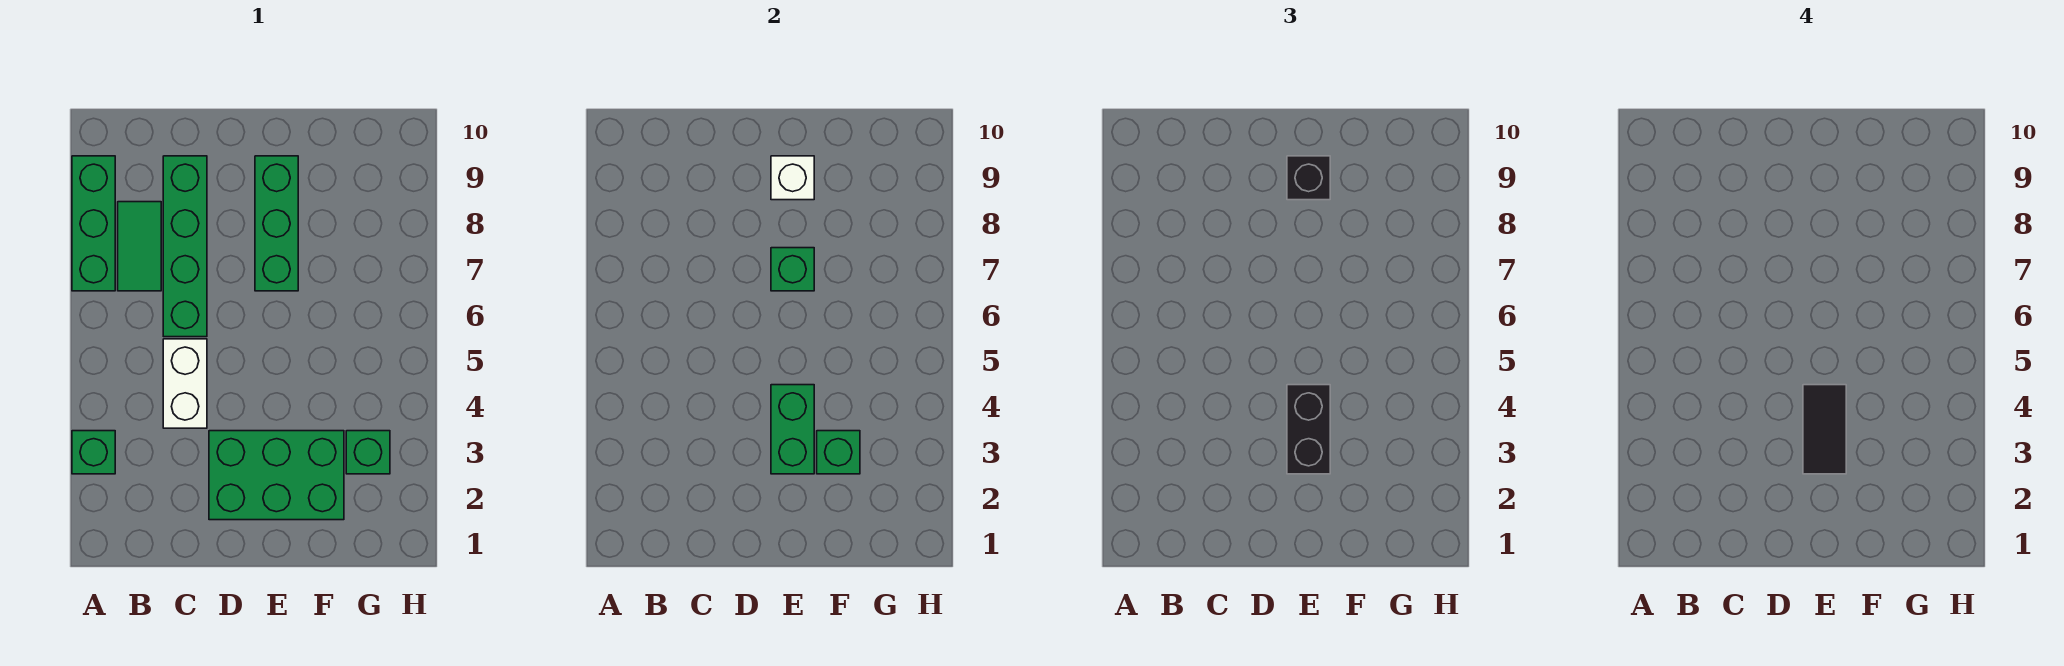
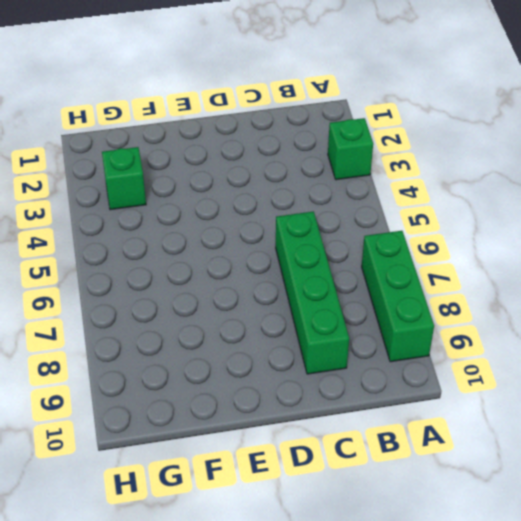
none -> green tile B7:B8 level 1
none -> white brick C4:C5 level 1
none -> green brick D2:F3 level 1

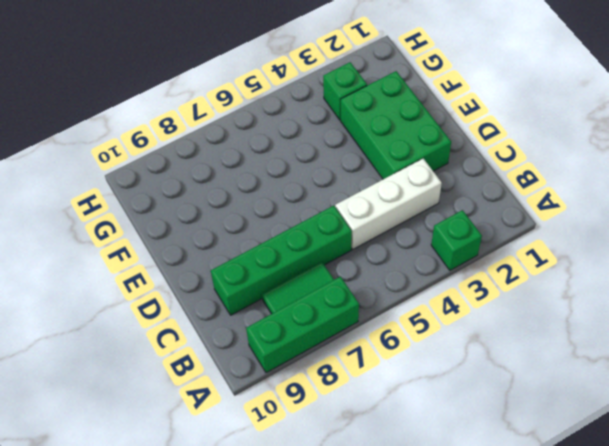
white brick C3:C5 level 1 -> white brick C4:C5 level 1
none -> green brick E7:E9 level 1
none -> green brick E3:E4 level 2
none -> green brick E7 level 2

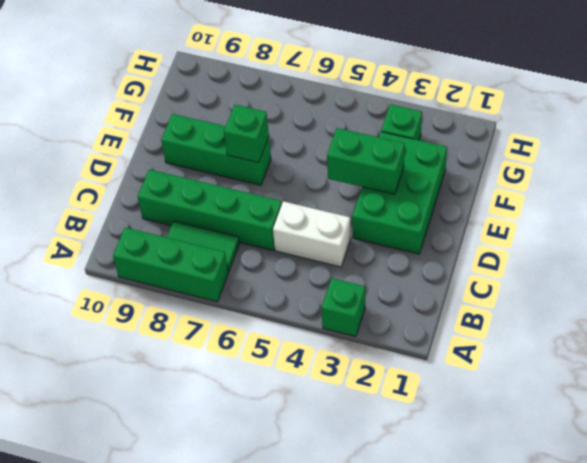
none -> white brick E9 level 2
none -> green brick F3 level 2
none -> black brick E3:E4 level 3

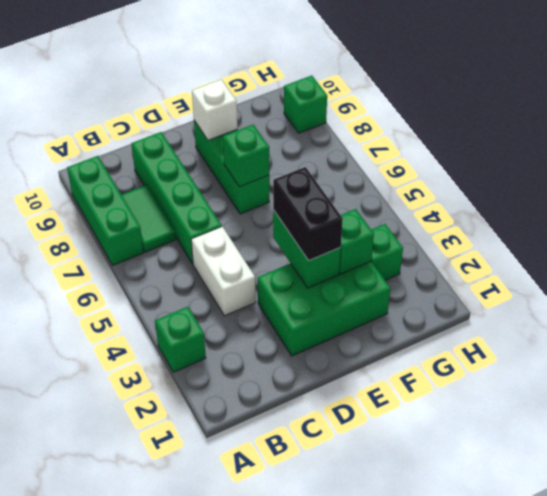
green brick H9 level 1 -> none
none -> black brick E9 level 3
none -> black tile E3:E4 level 4

